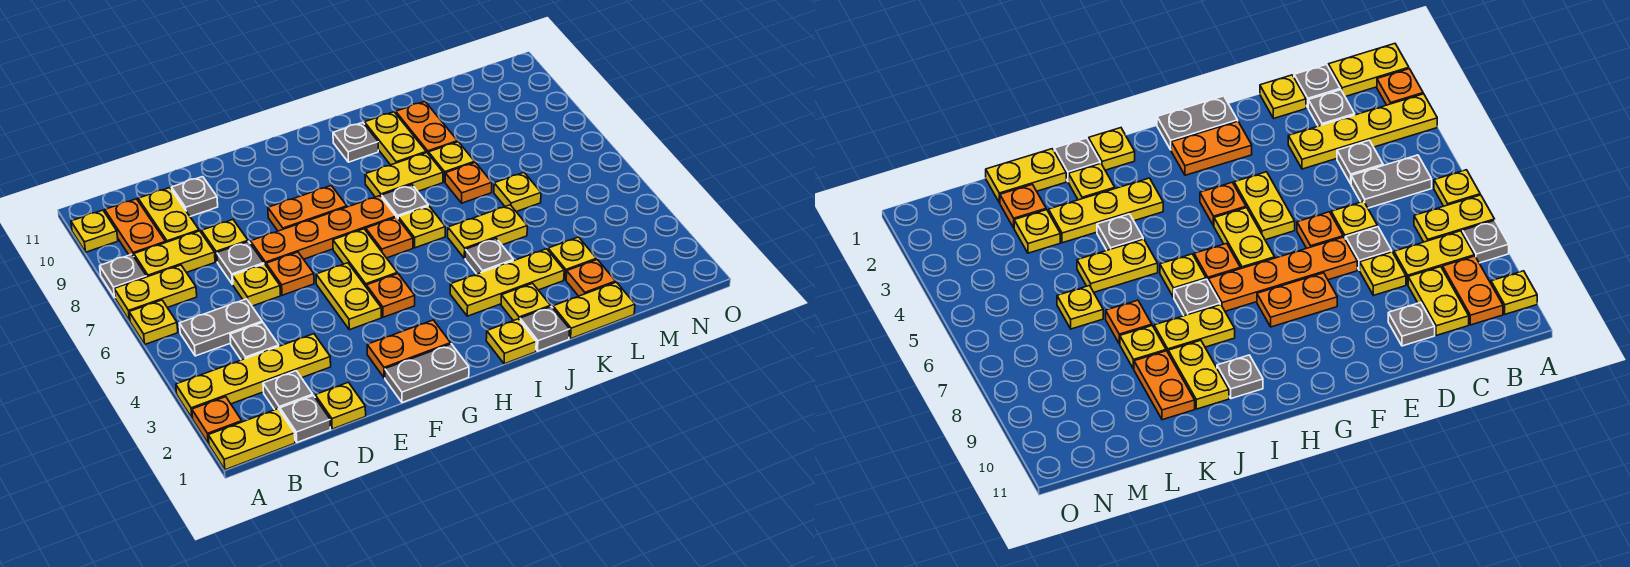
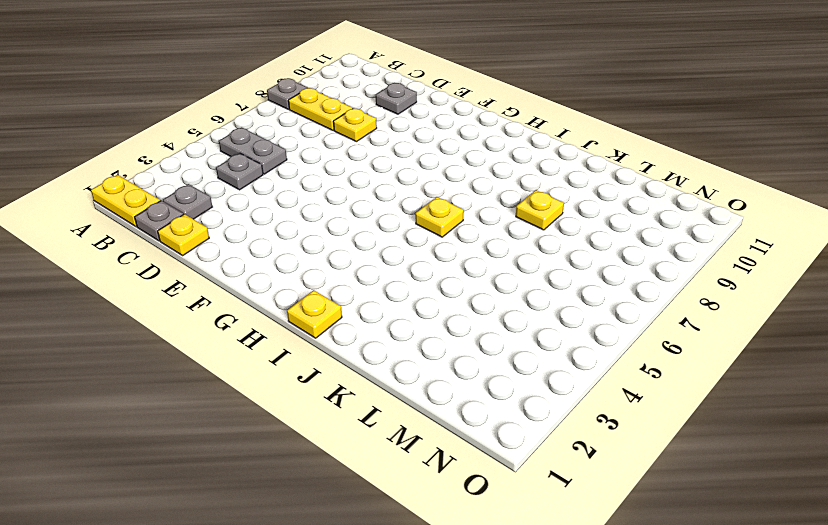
none -> orange plate A2 level 1
none -> yellow plate A3:D3 level 1
none -> yellow plate A6 level 1
none -> yellow plate A7:B7 level 1

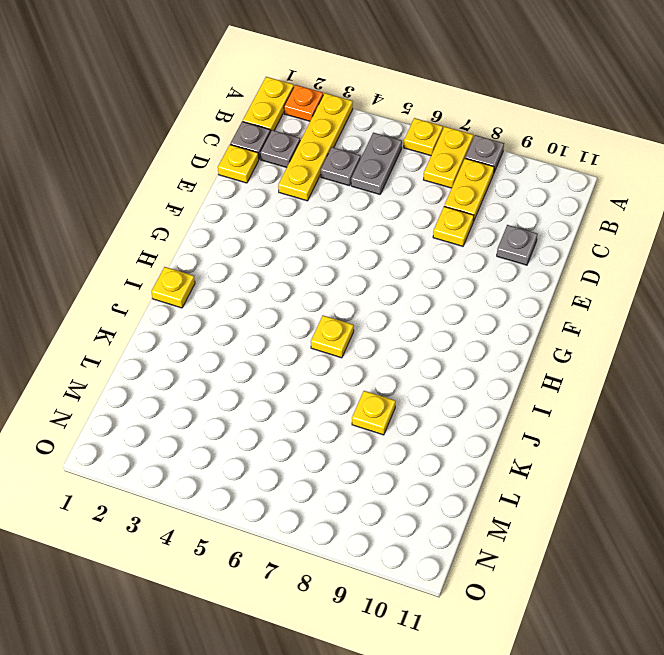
none -> yellow plate A10 level 1
none -> orange plate B9:B10 level 1
none -> yellow plate C9:C10 level 1
none -> yellow plate D6 level 1

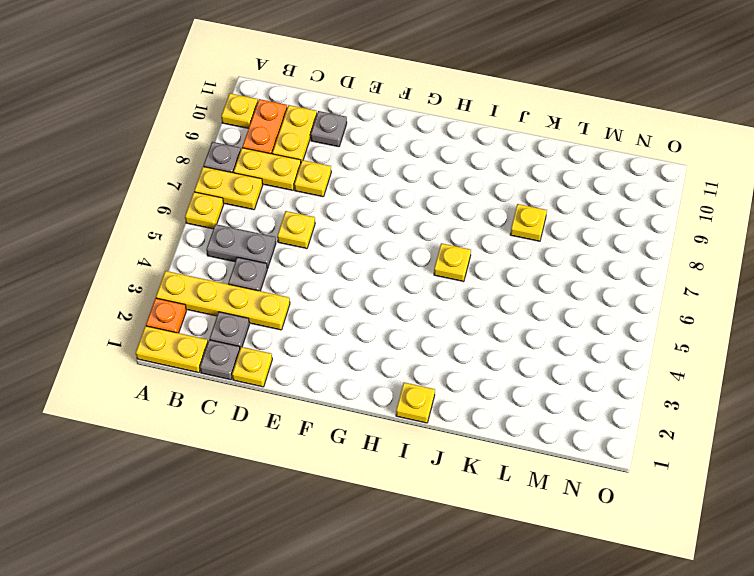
none -> grey plate D7 level 1
none -> orange plate E6 level 1
none -> orange plate E7:H7 level 1
none -> grey plate F1:G1 level 1

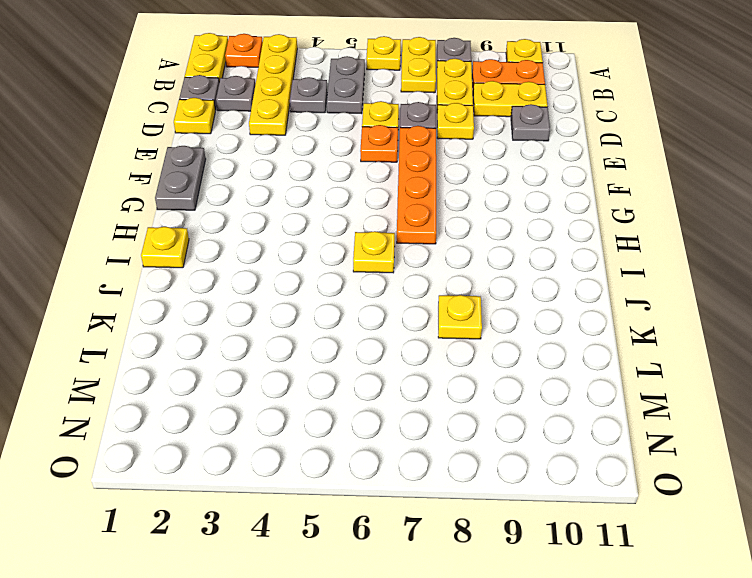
none -> orange plate F2:G2 level 1
none -> yellow plate F4:F5 level 1
none -> orange plate F8:G8 level 1
none -> orange plate G4 level 1

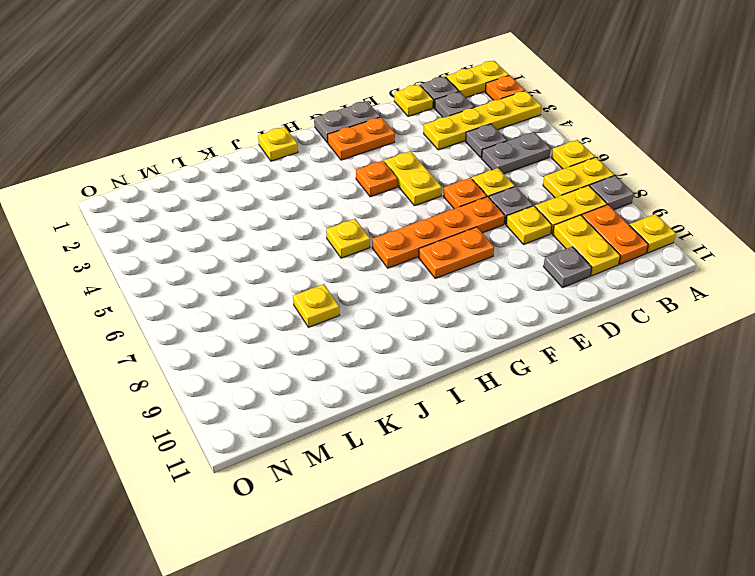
none -> yellow plate G5:G6 level 1
none -> orange plate H6 level 1
none -> yellow plate I3:K3 level 1
none -> grey plate I7 level 1

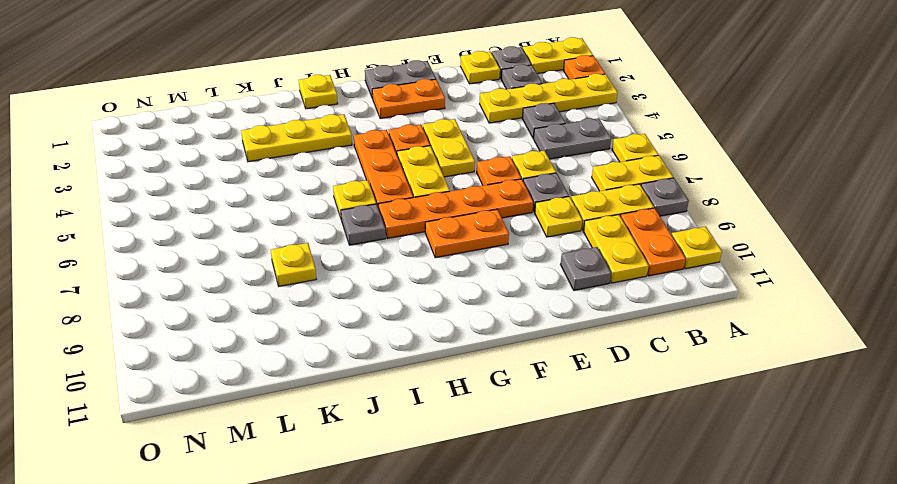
orange plate H4:H6 level 1 -> orange plate H6 level 1
none -> yellow plate I8:J8 level 1
none -> grey plate I10 level 1
none -> grey plate J1 level 1
none -> yellow plate J2 level 1

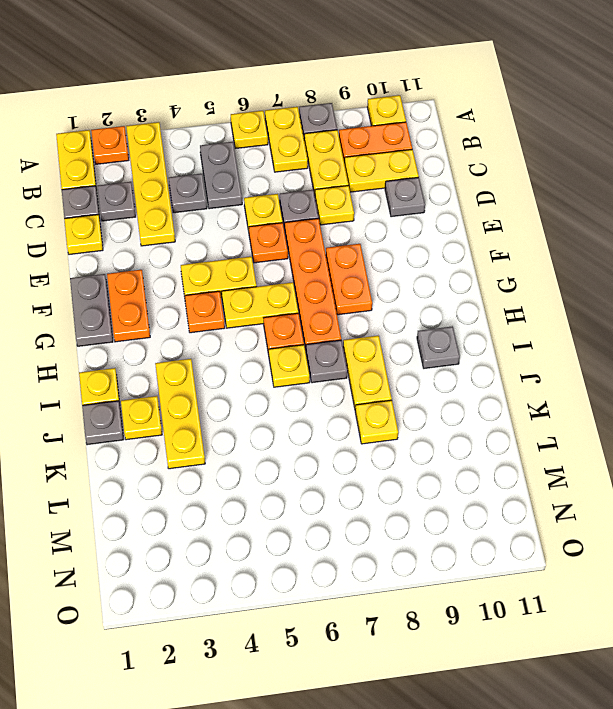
none -> grey plate J4 level 1
none -> yellow plate J5:K5 level 1
none -> yellow plate J9:J10 level 1
none -> yellow plate K1:L1 level 1

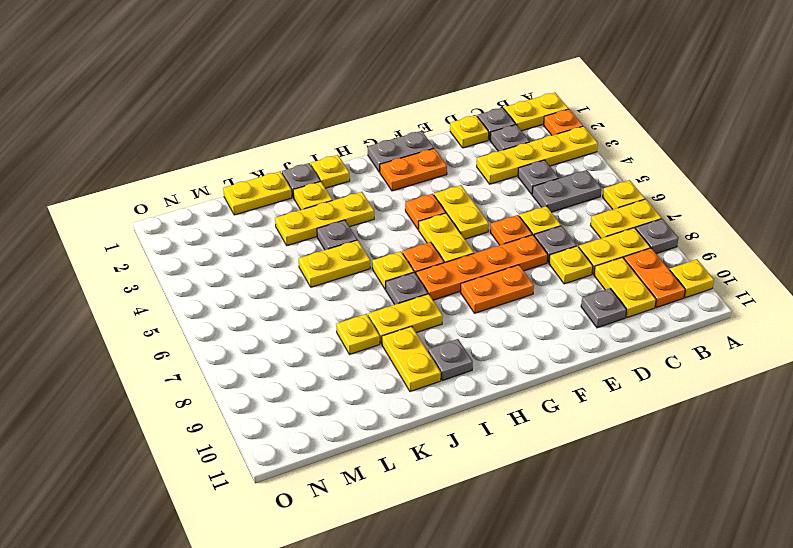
none -> orange plate K7 level 1
none -> orange plate K9:K10 level 1
none -> orange plate L2 level 1
none -> yellow plate L3 level 1

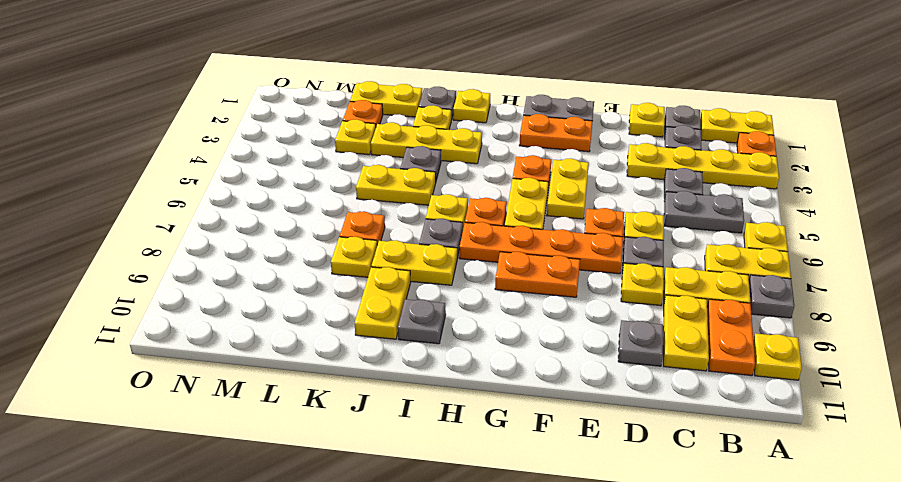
none -> orange plate K9:K10 level 1
none -> yellow plate L6 level 1

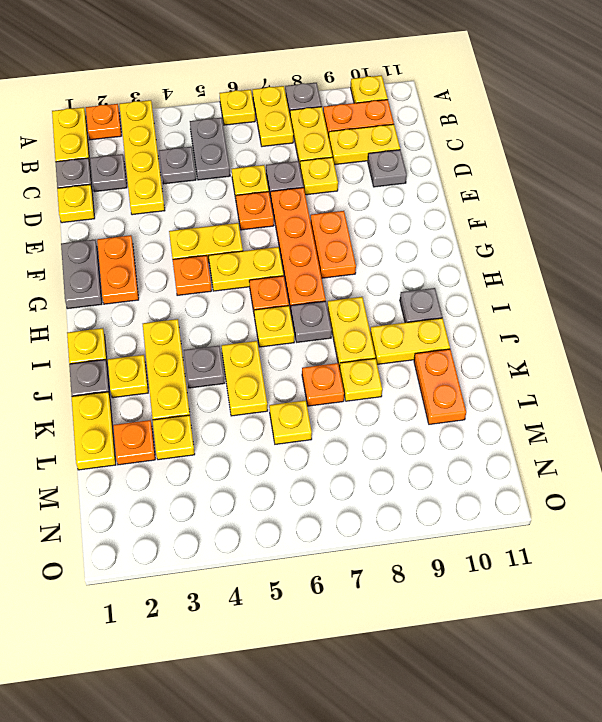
orange plate K10:L10 level 1 -> orange plate K9:K10 level 1

